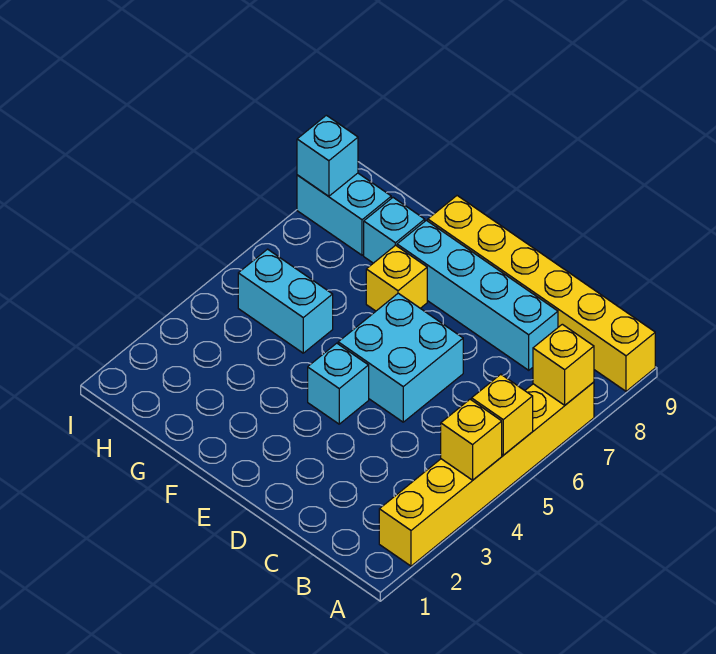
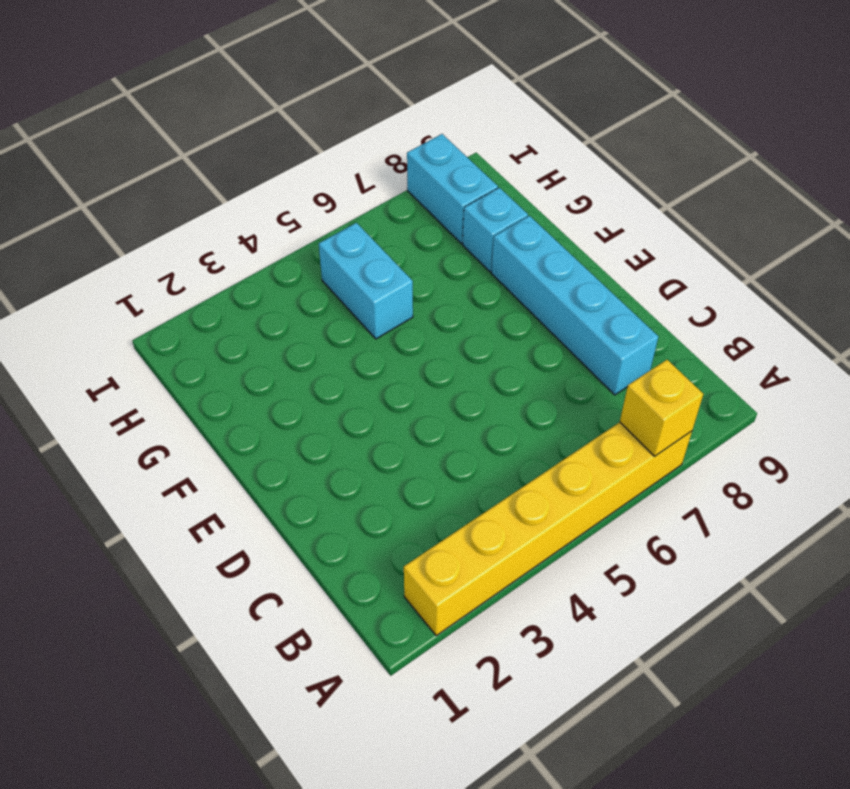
none -> yellow brick A9:F9 level 1
none -> cyan brick D5:E6 level 1
none -> cyan brick E4 level 1

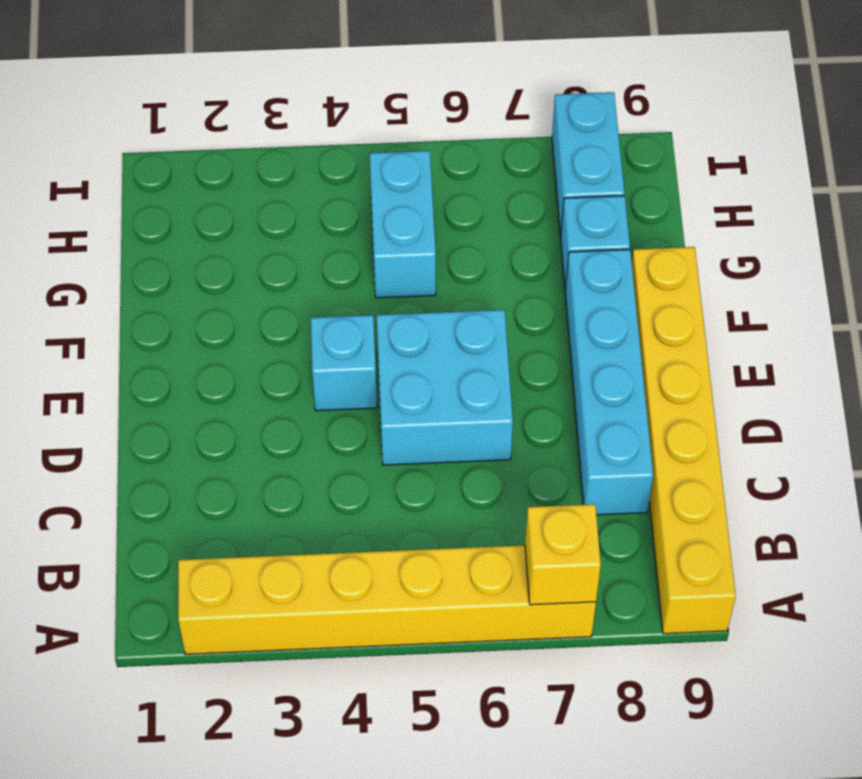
none -> yellow brick F7 level 1
none -> yellow brick A4 level 2
none -> yellow brick A5 level 2

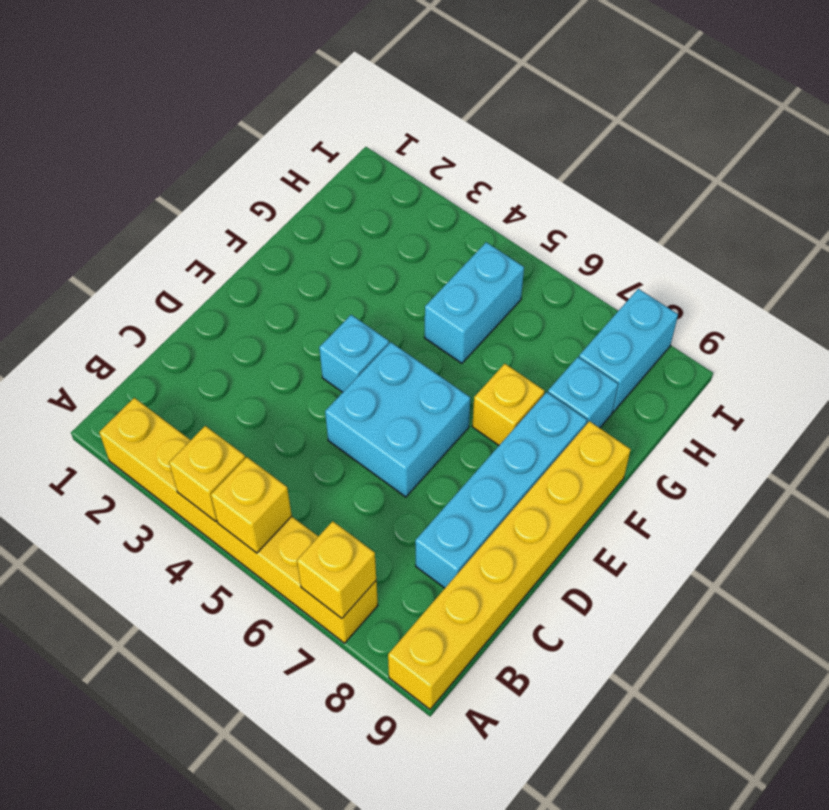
none -> cyan brick I8 level 2

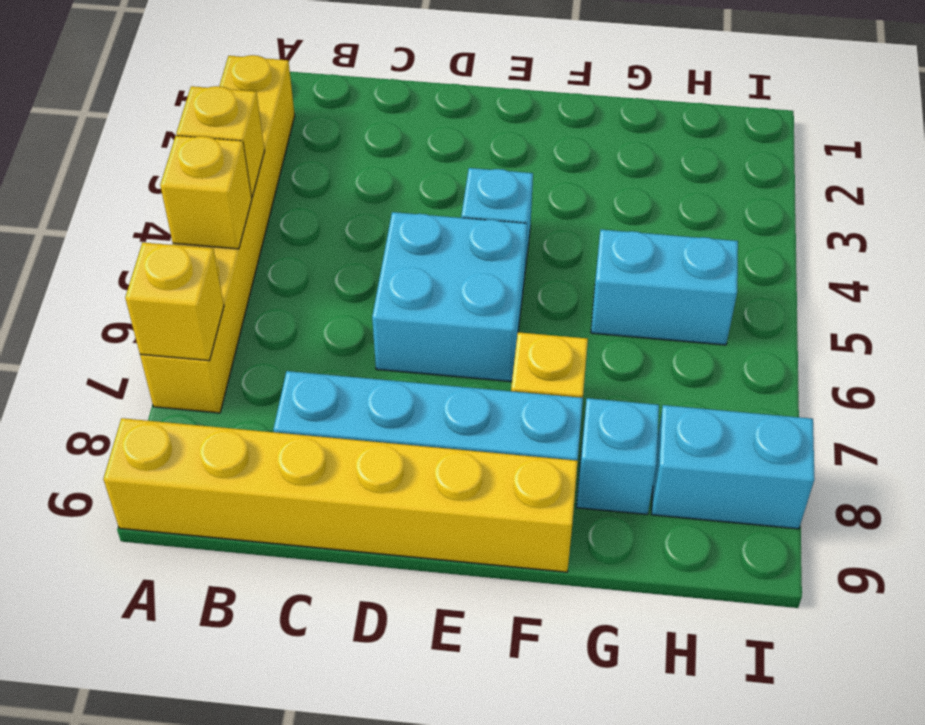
none -> cyan brick I8 level 2

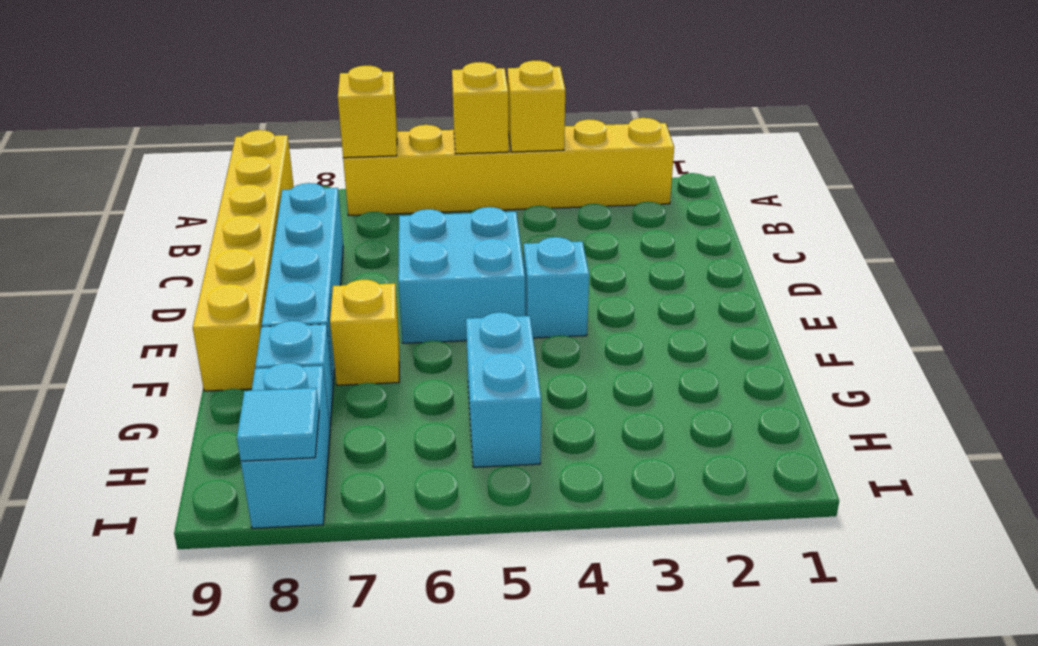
cyan tile I8 level 2 -> cyan brick I8 level 2

